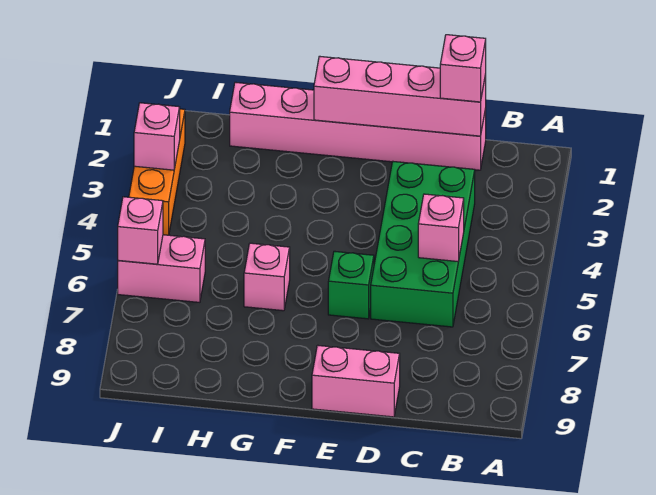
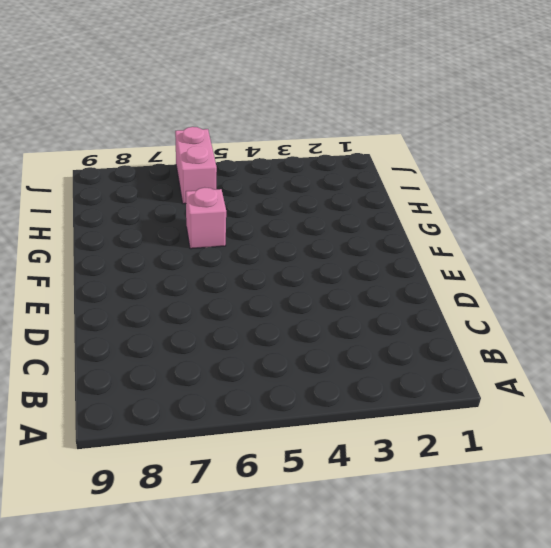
none -> pink brick C1:H1 level 1
none -> green brick C3:D6 level 1
none -> pink brick D9:E9 level 1

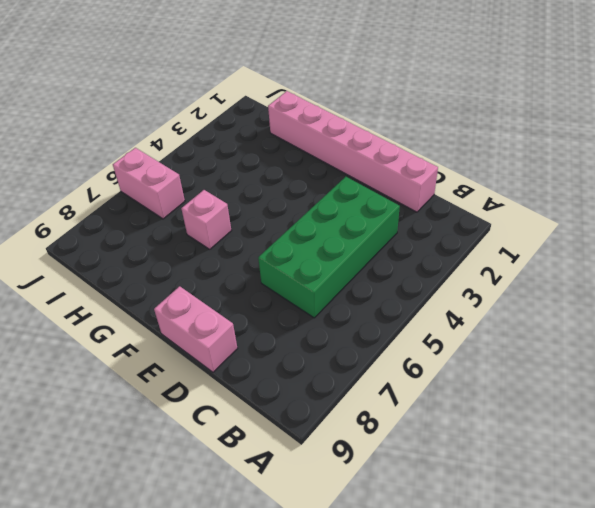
none -> green brick E6 level 1
none -> orange brick J2:J4 level 1
none -> pink brick C1:F1 level 2

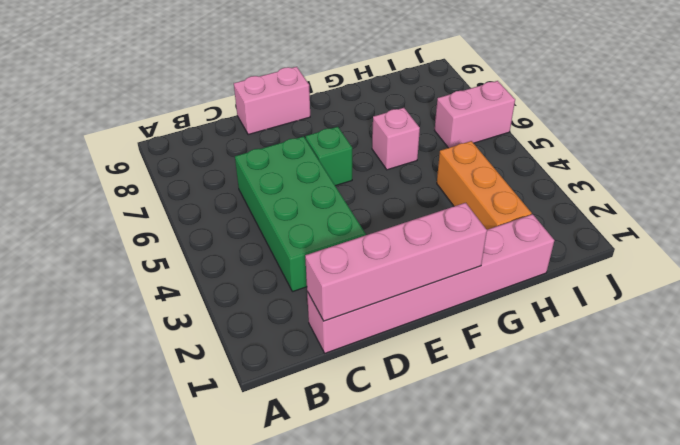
orange brick H2:H4 level 1 -> orange brick J2:J4 level 1
none -> pink brick C5 level 2
none -> pink brick J3 level 2
none -> pink brick J6 level 2

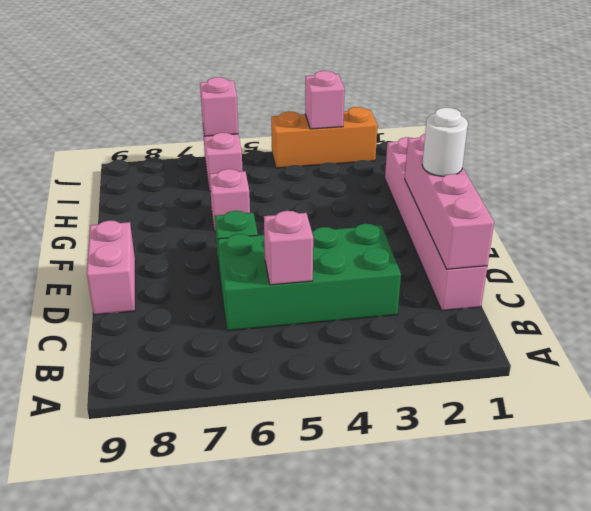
white round brick E1 level 3 -> none
none -> pink brick C1 level 3

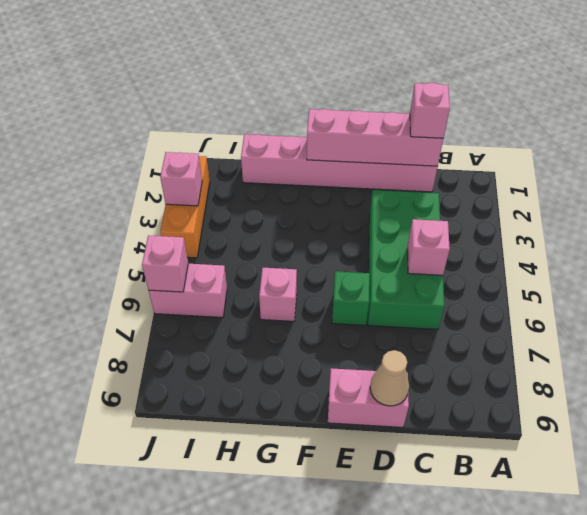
tan cone D9 level 2 -> none

